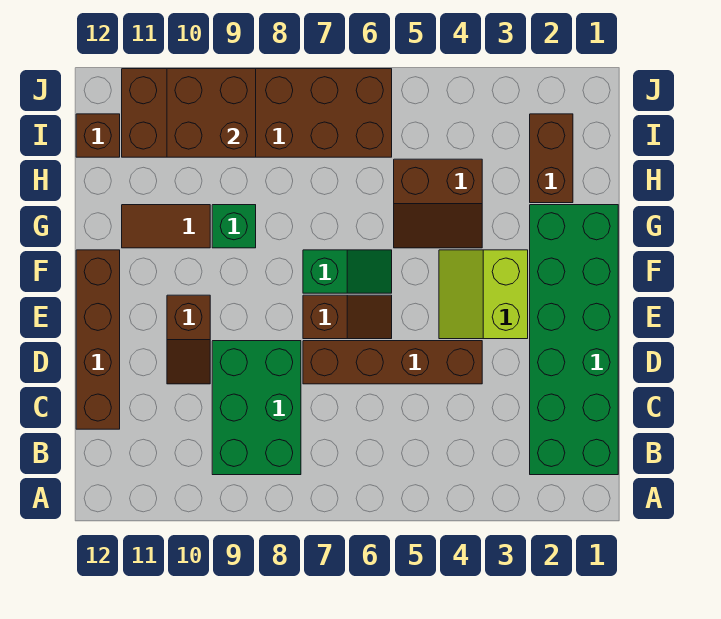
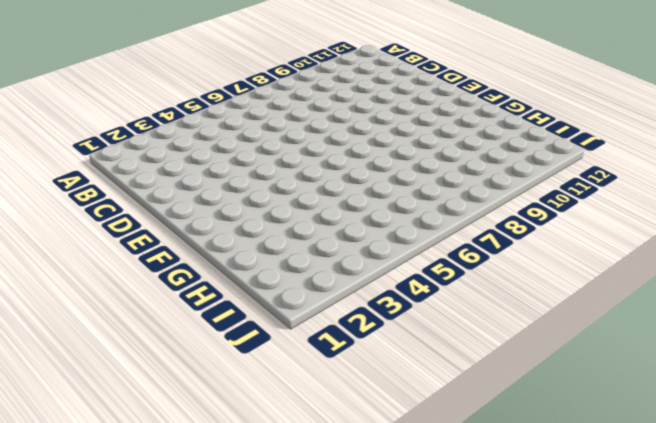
none -> green brick B1:G2 level 1
none -> green brick B8:D9 level 1
none -> brown brick C12:F12 level 1

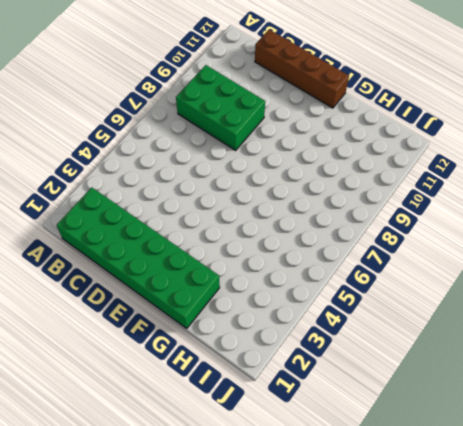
none -> brown brick D4:D7 level 1
none -> brown slope D10:E10 level 1 top E
none -> lime slope E3:F4 level 1 top 3

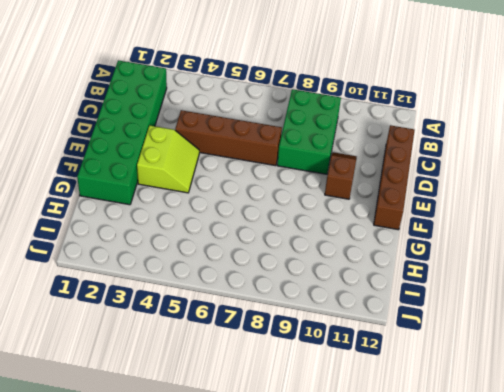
none -> brown slope E6:E7 level 1 top 7
none -> green slope F6:F7 level 1 top 7
none -> brown slope G4:H5 level 1 top H

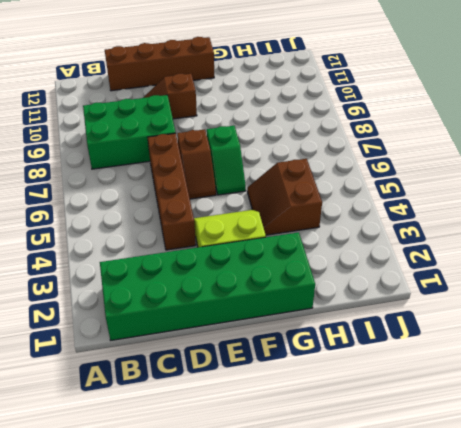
none -> green brick G9 level 1
none -> brown tile G10:G11 level 1
none -> brown brick H2:I2 level 1

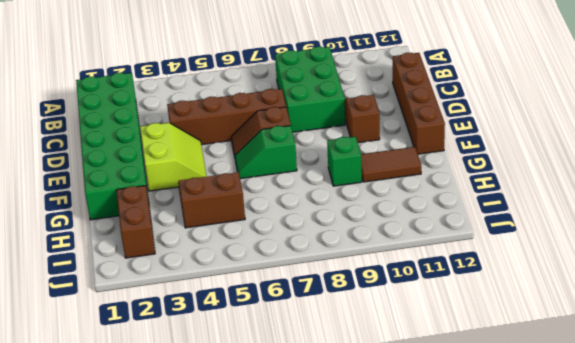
none -> brown brick I6:J11 level 1
none -> brown brick I12 level 1
none -> brown brick I9:J10 level 2

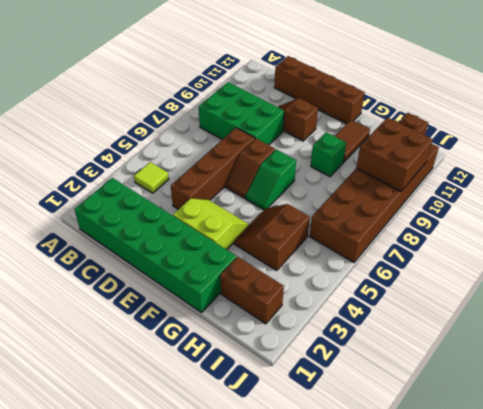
lime tile B4 level 1 -> none

